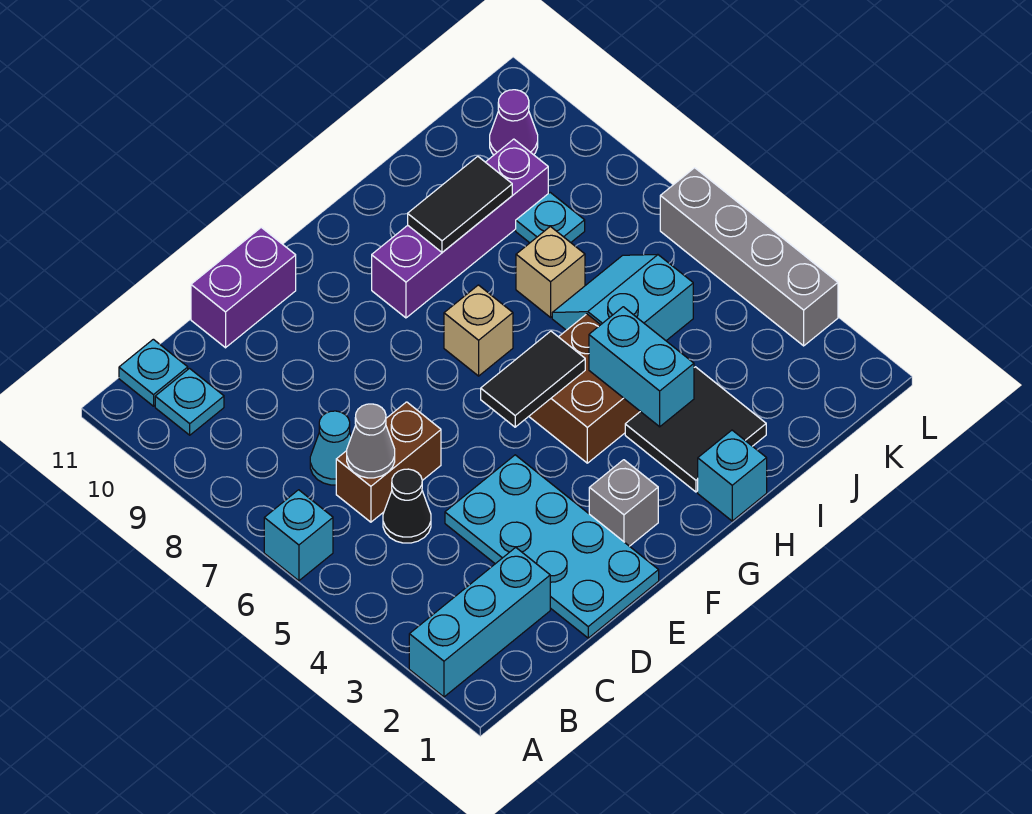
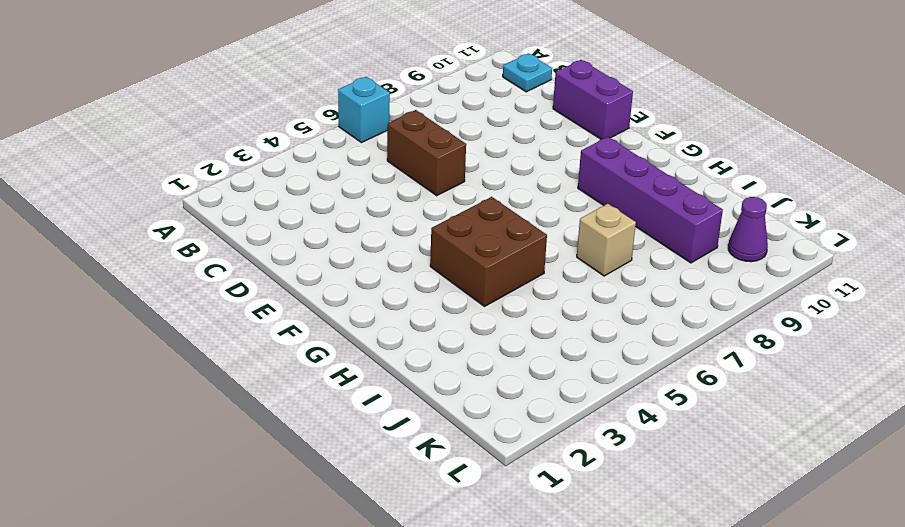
none -> cyan brick A2:C2 level 1
none -> cyan plate B10 level 1
none -> black cone C5 level 1

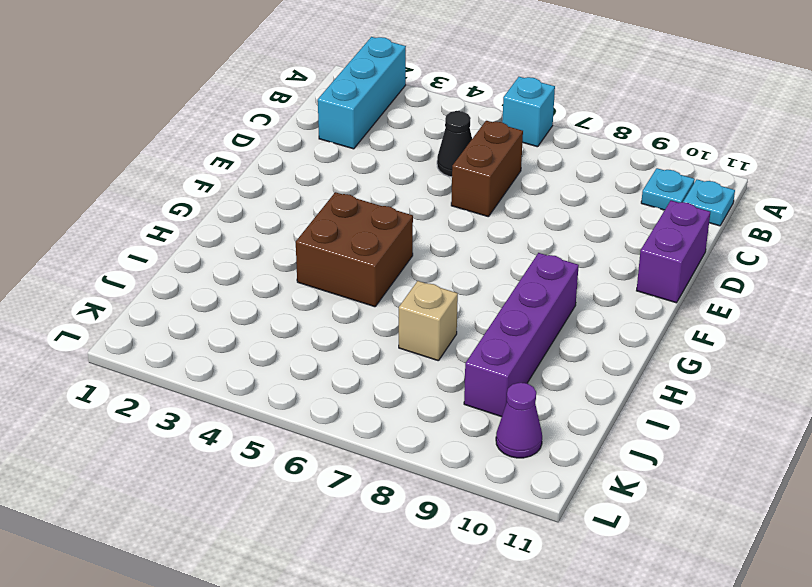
none -> cyan cone C7 level 1
none -> cyan plate D1:E4 level 1
none -> grey brick F2 level 1

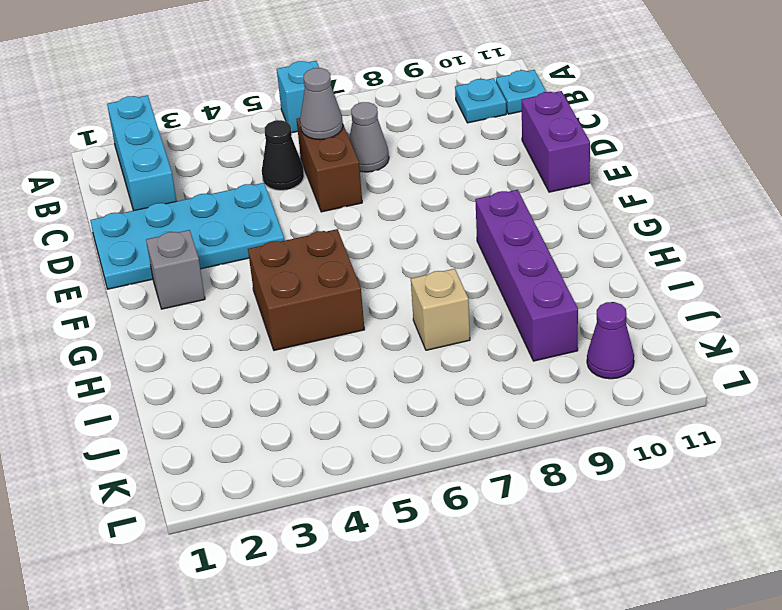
grey cone C7 level 1 -> cyan cone C7 level 1
none -> tan brick G7 level 1
none -> cyan brick H1 level 1
none -> black tile H2:I3 level 1

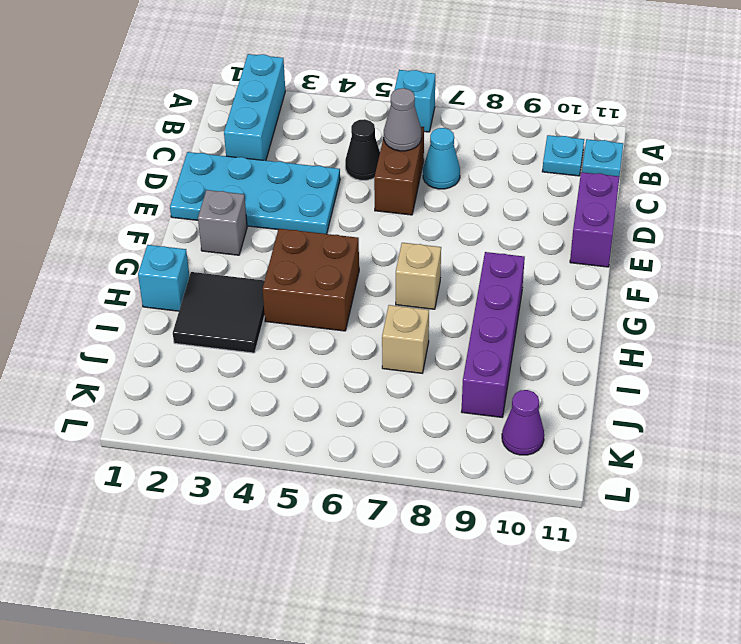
none -> cyan slope I5:J6 level 1 top 5
none -> cyan plate J8 level 1
none -> grey brick L3:L6 level 1

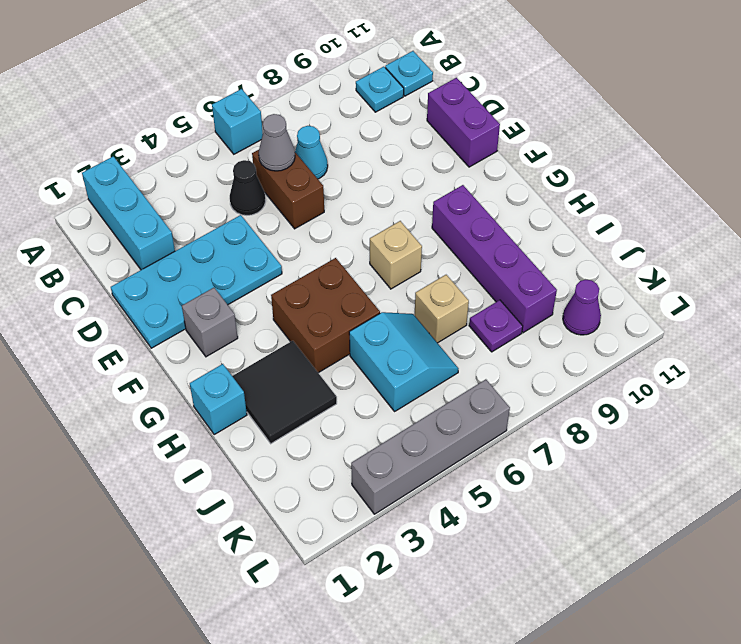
purple plate J8 level 1 -> cyan plate J8 level 1
none -> black tile F5:G5 level 2
none -> cyan brick H3:H4 level 2
none -> black tile H9:I9 level 2

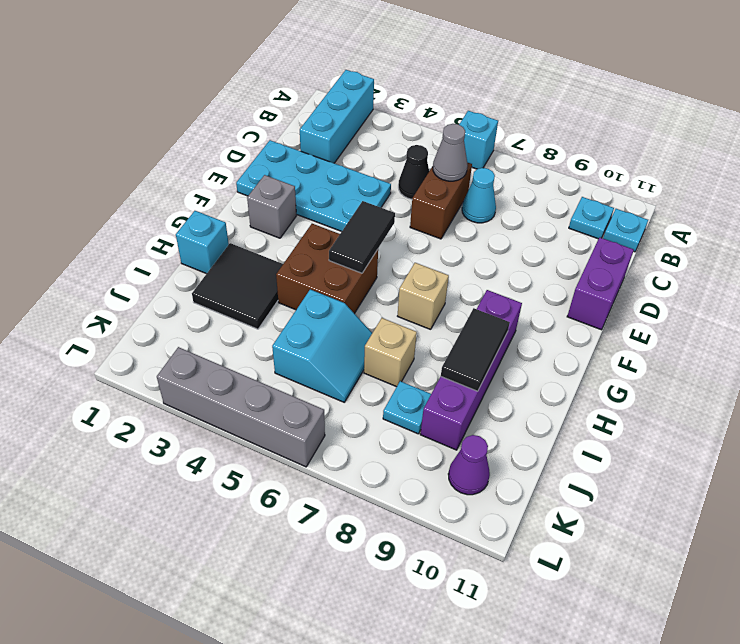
none -> cyan brick H3:H4 level 2

